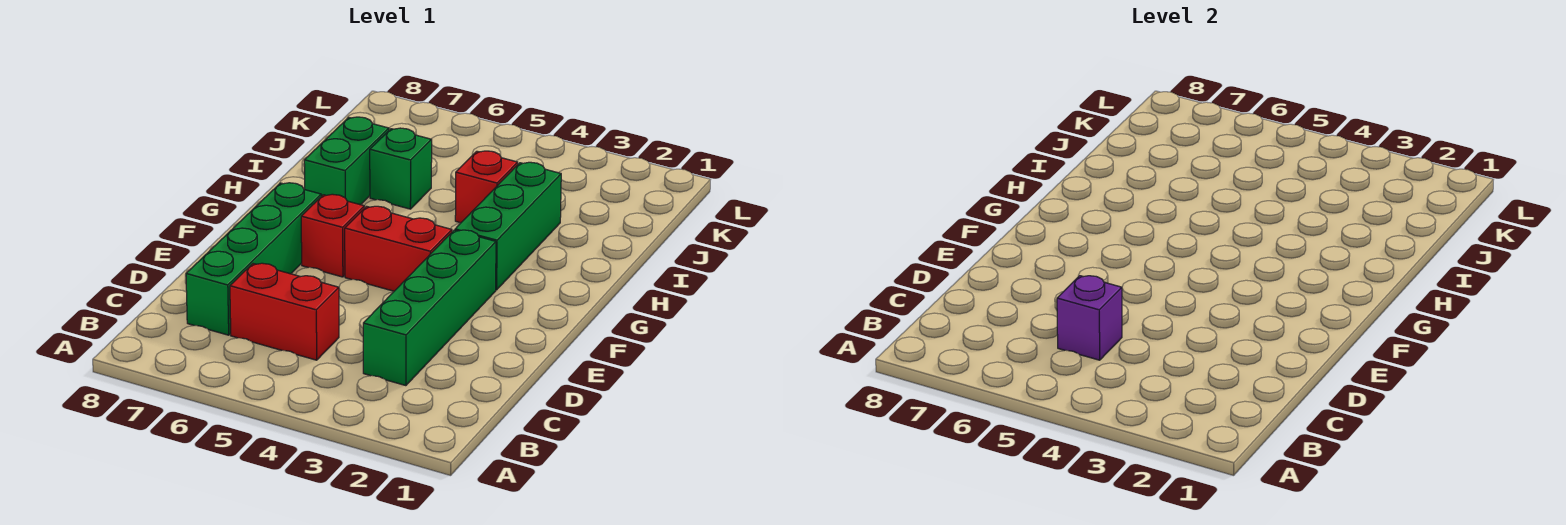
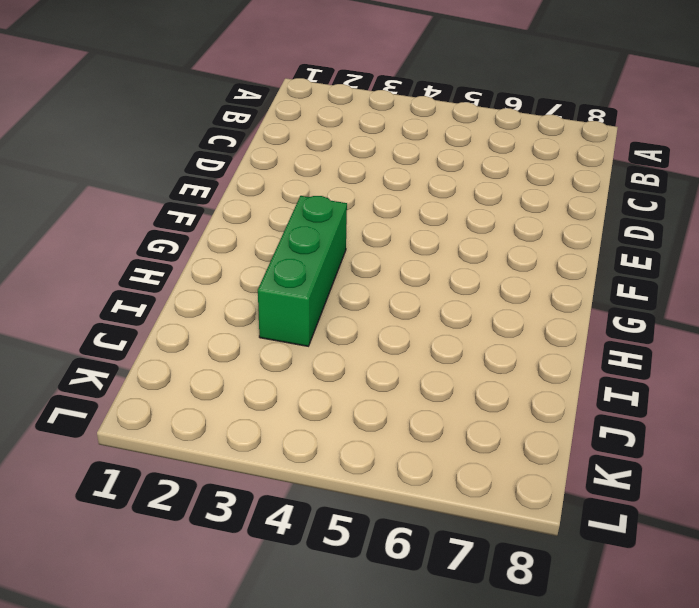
none -> green brick C3:F3 level 1
none -> red brick C5:C6 level 1

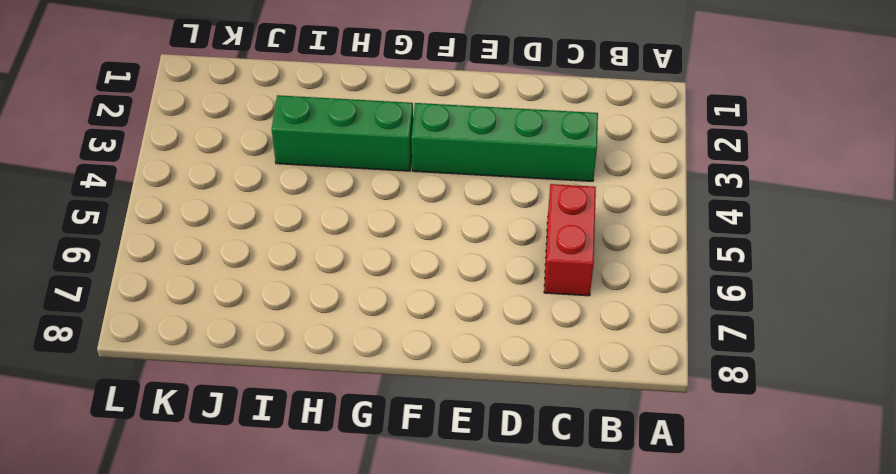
none -> green brick C7:F7 level 1
none -> red brick F4:F5 level 1

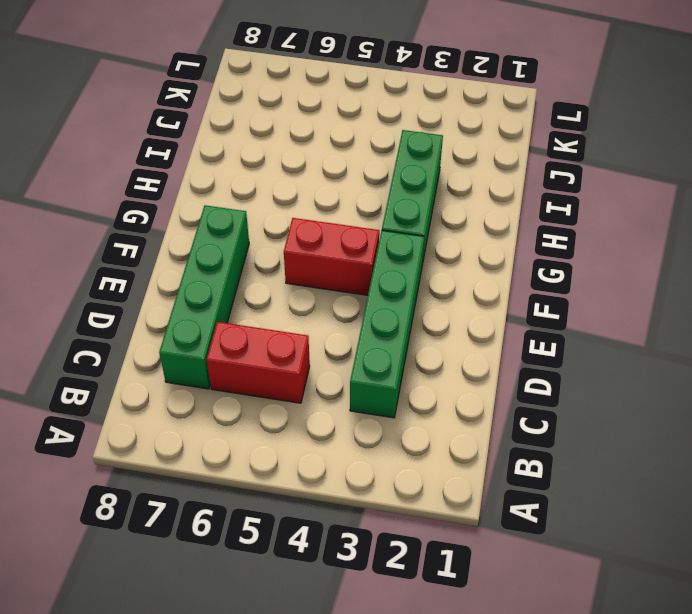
none -> red brick F6 level 1
none -> green brick H7:I7 level 1

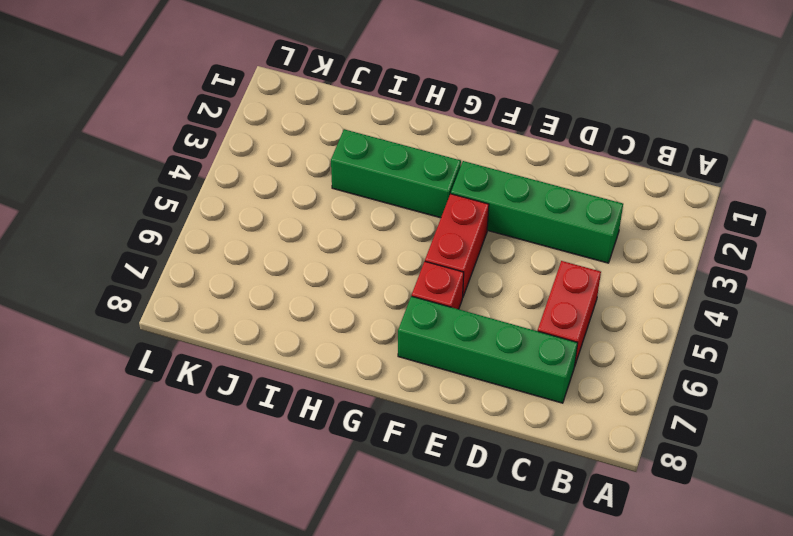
none -> green brick H7:I7 level 1
none -> red brick I4 level 1

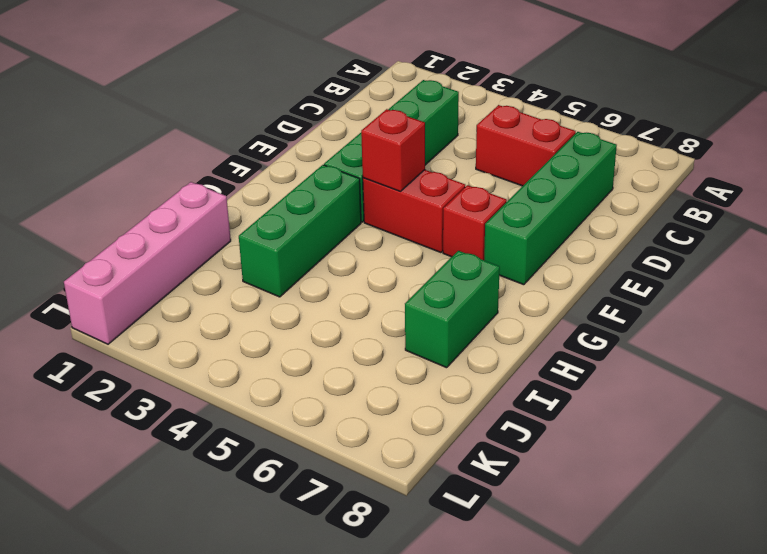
red brick F4 level 2 -> red brick I4 level 1
pink brick I1:L1 level 1 -> none
none -> green brick I6 level 1
none -> purple brick C5 level 2

